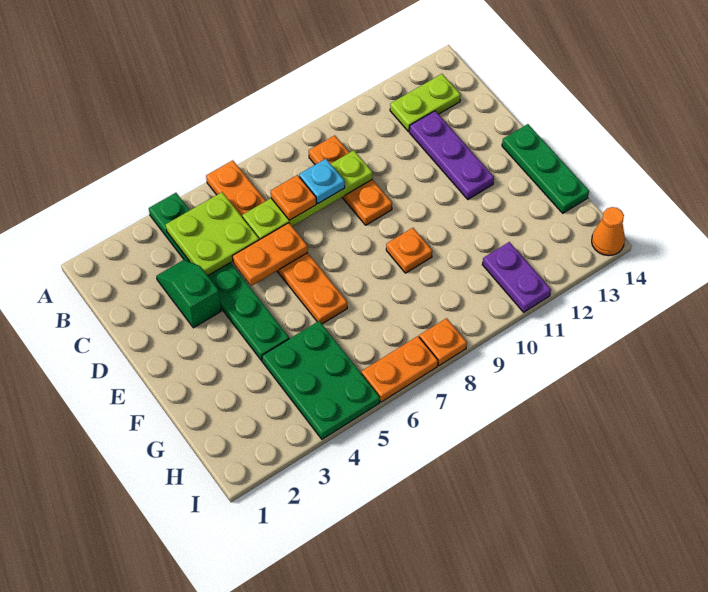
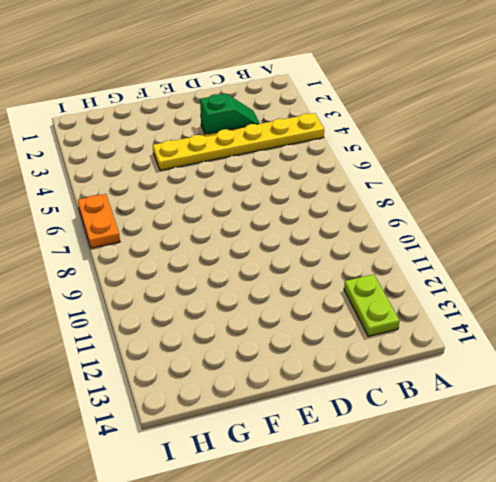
yellow plate A4:F4 level 1 -> green plate A4:F4 level 1
none -> orange plate A6:F6 level 1
none -> orange plate B9:D9 level 1
none -> purple plate C12:E12 level 1

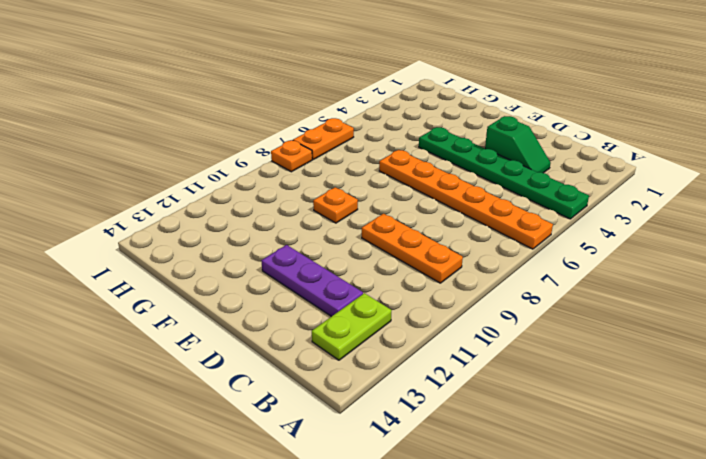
none -> green plate E14:G14 level 1
none -> green plate G4:I5 level 1
none -> purple plate H11:I11 level 1

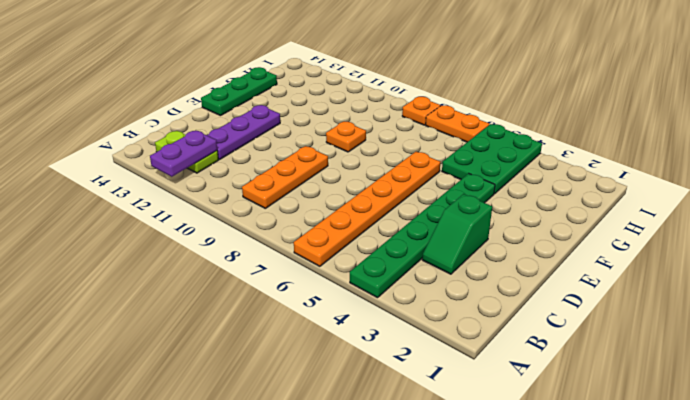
purple plate A12:B12 level 2 -> purple plate H11:I11 level 1
none -> orange cone I14 level 1
none -> lime plate B4:C5 level 2
none -> lime plate C6:C9 level 2

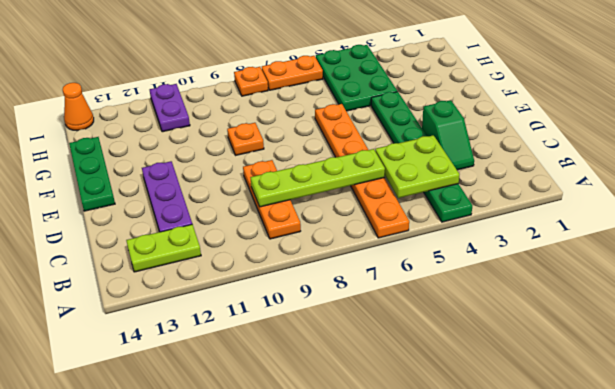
none -> orange plate D5:D6 level 2
none -> orange plate C7 level 3
none -> cyan plate C8 level 3

